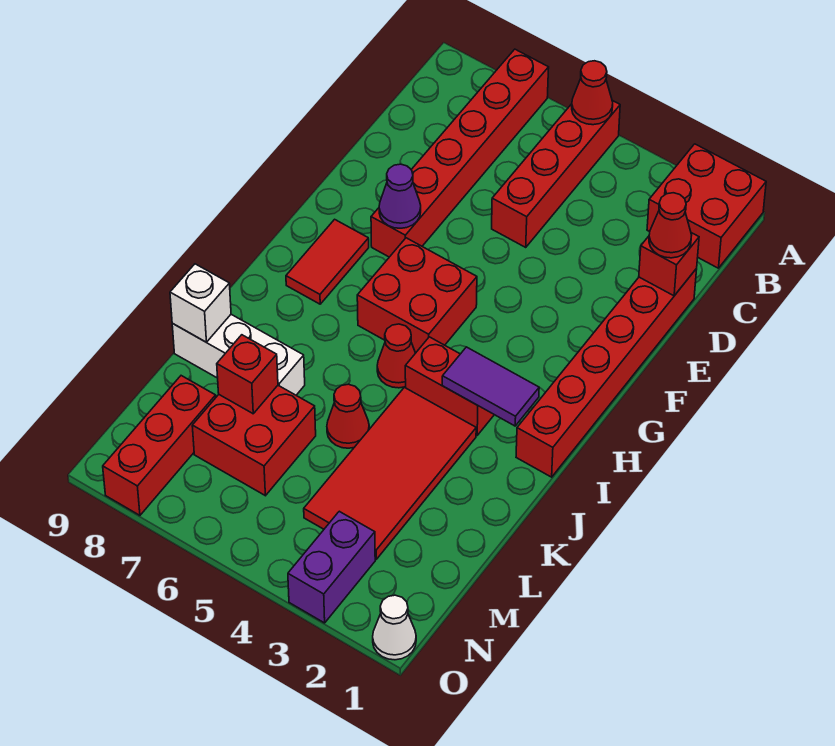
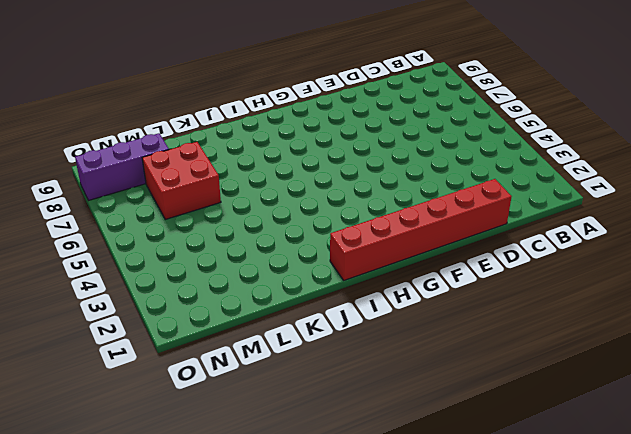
purple brick M8:O8 level 1 -> red brick M8:O8 level 1
none -> red brick A1:B2 level 1
none -> red brick A5:D5 level 1
none -> red brick A7:F7 level 1

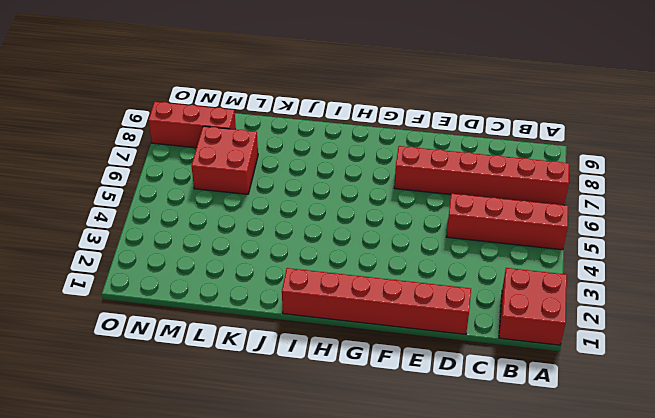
none -> red brick G5:H6 level 1
none -> red tile G8:H8 level 1
none -> red brick I3:I4 level 1

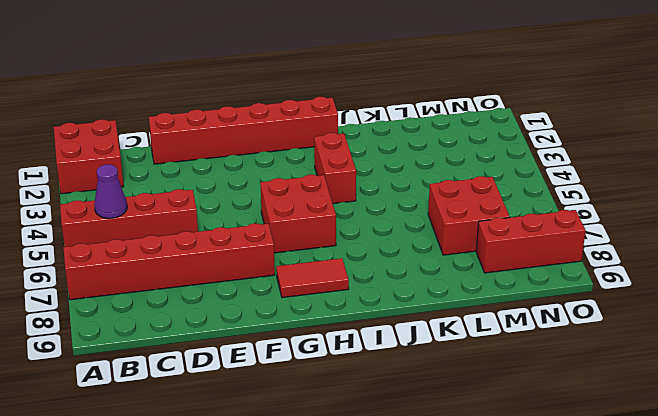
purple cone B5 level 2 -> purple cone F7 level 2
none -> red cone I5 level 1
none -> red tile J3:M4 level 1
none -> red cone K5 level 1

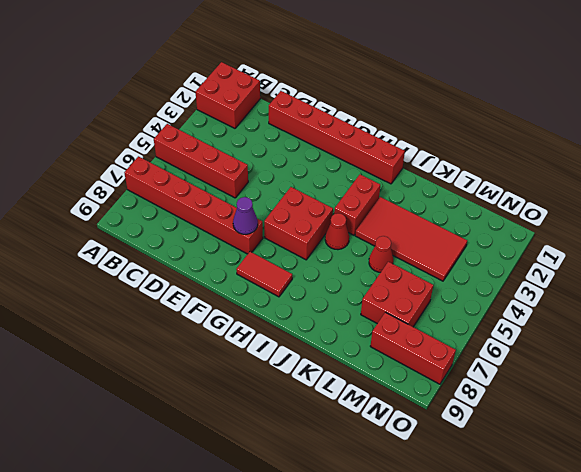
none -> white brick K7:K9 level 1
none -> purple brick N3:O3 level 1
none -> white cone O1 level 1

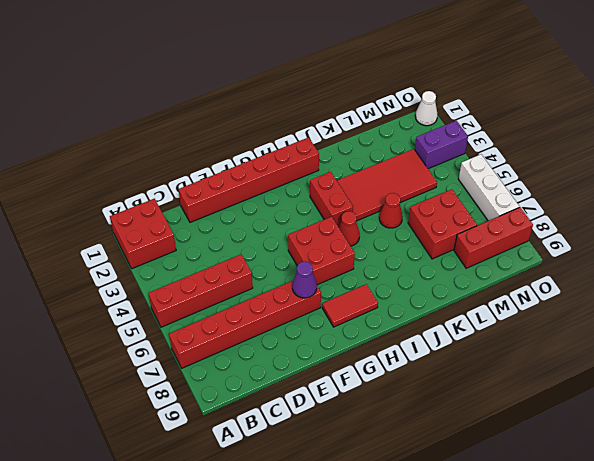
white brick O5:O7 level 1 -> white brick K7:K9 level 1
none -> red cone A5 level 2
none -> red brick D1 level 2
none -> purple tile I2:I3 level 2

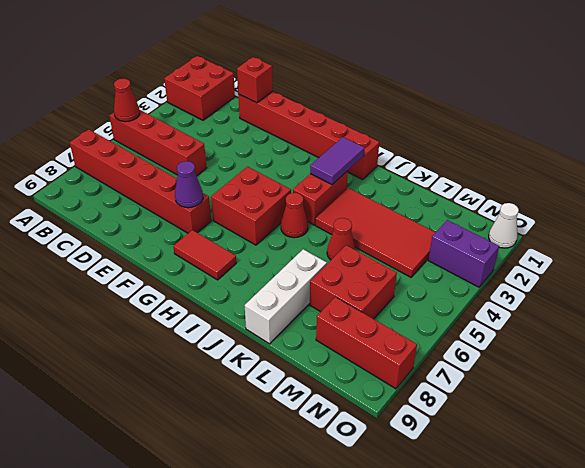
none -> white brick K9 level 2
none -> red brick L7 level 2
none -> red cone D1 level 3

